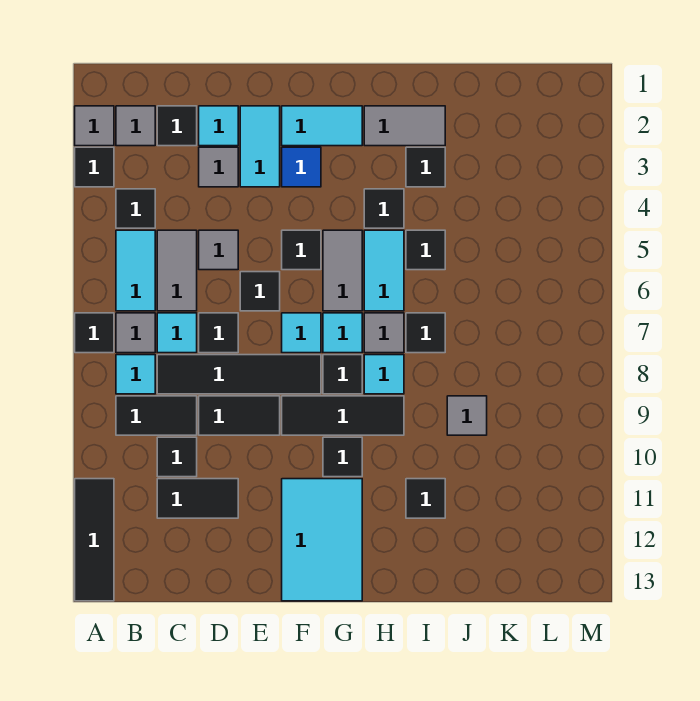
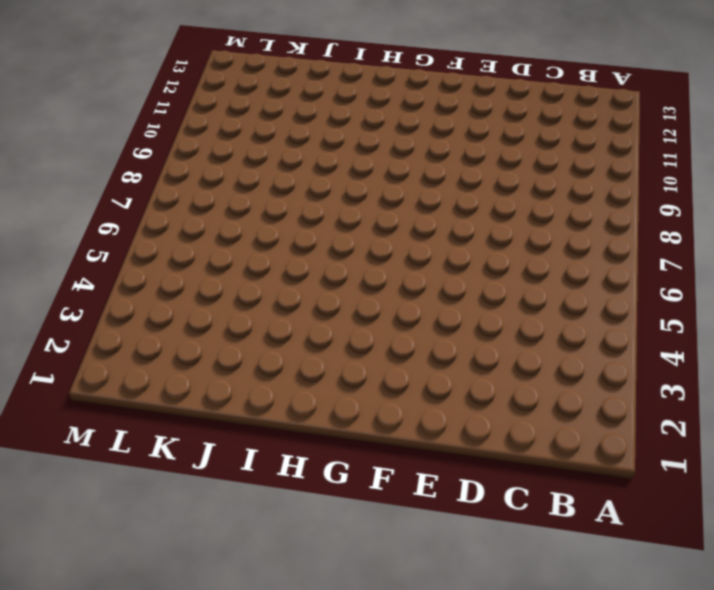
none -> grey tile A2 level 1
none -> black tile A3 level 1
none -> black tile A7 level 1
none -> black tile A11:A13 level 1

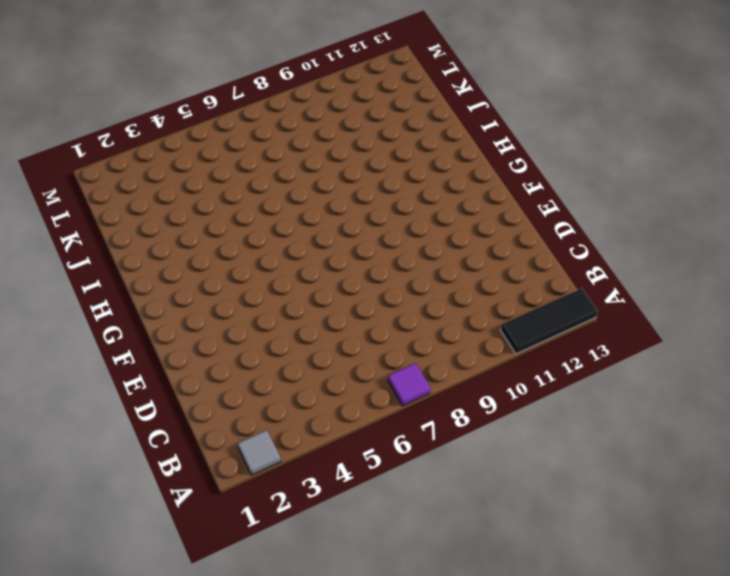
purple tile A7 level 1 -> black tile A7 level 1
none -> black tile A3 level 1
none -> grey tile B2 level 1
none -> black tile B4 level 1
none -> cyan tile B5:B6 level 1

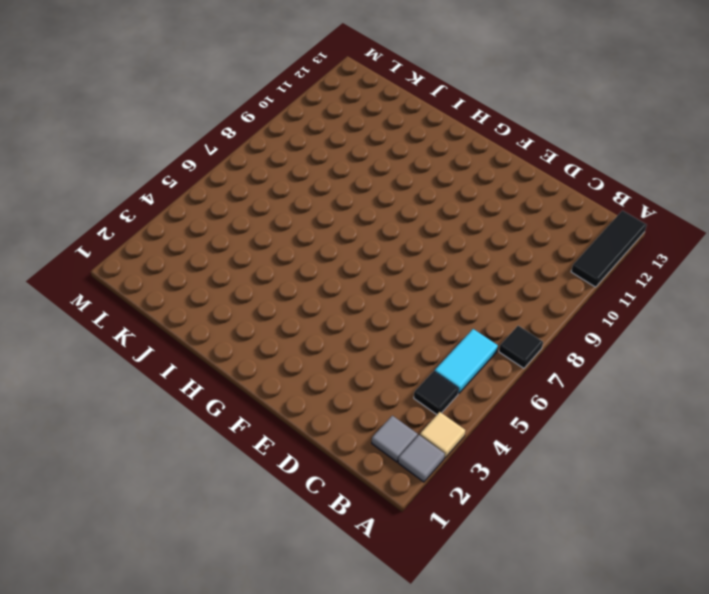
tan tile A3 level 1 -> black tile A3 level 1
none -> grey tile B7 level 1
none -> cyan tile B8 level 1
none -> black tile B9:C9 level 1
none -> black tile C2 level 1

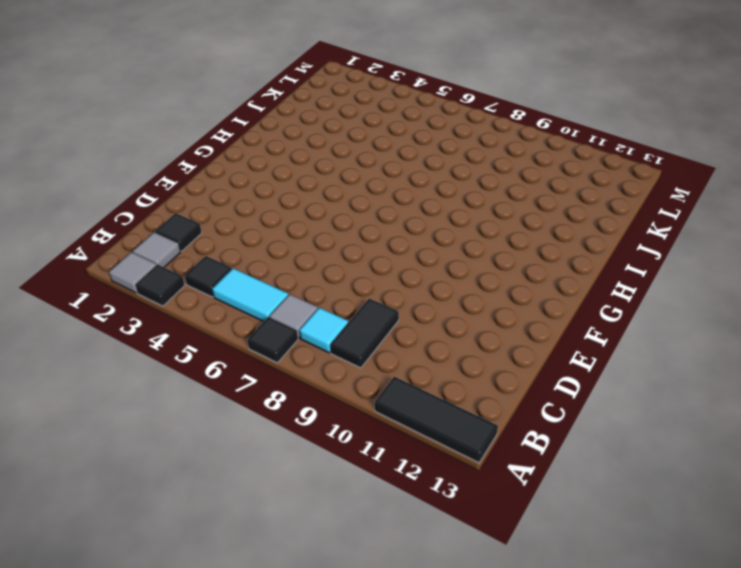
none -> grey tile C5:C6 level 1
none -> cyan tile C7 level 1
none -> black tile C8:F8 level 1
none -> black tile C10 level 1

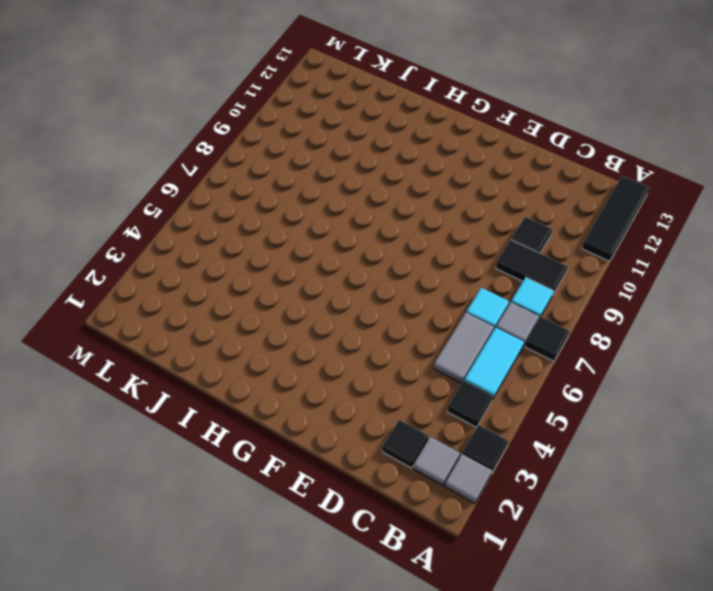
none -> black tile C8:F8 level 1
none -> black tile C11:D11 level 1
none -> cyan tile D2 level 1
none -> grey tile D3 level 1

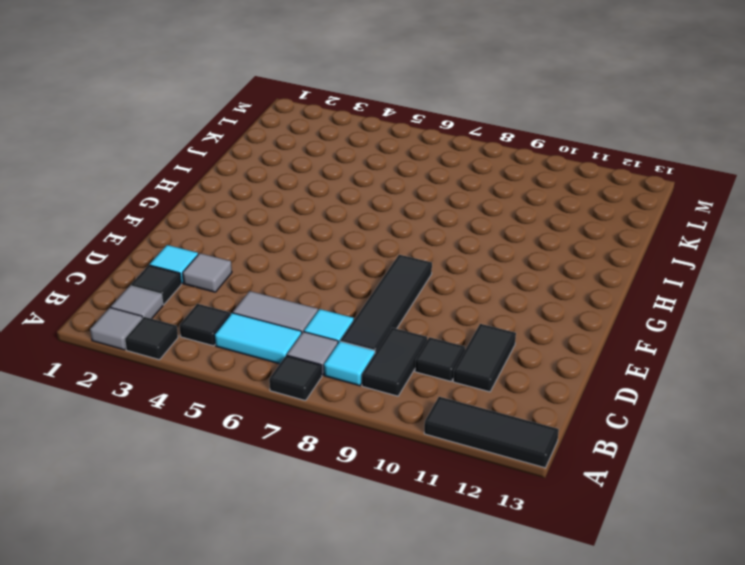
none -> grey tile D5 level 1
none -> black tile D7 level 1
none -> black tile D9:E9 level 1
none -> cyan tile E2:E3 level 1

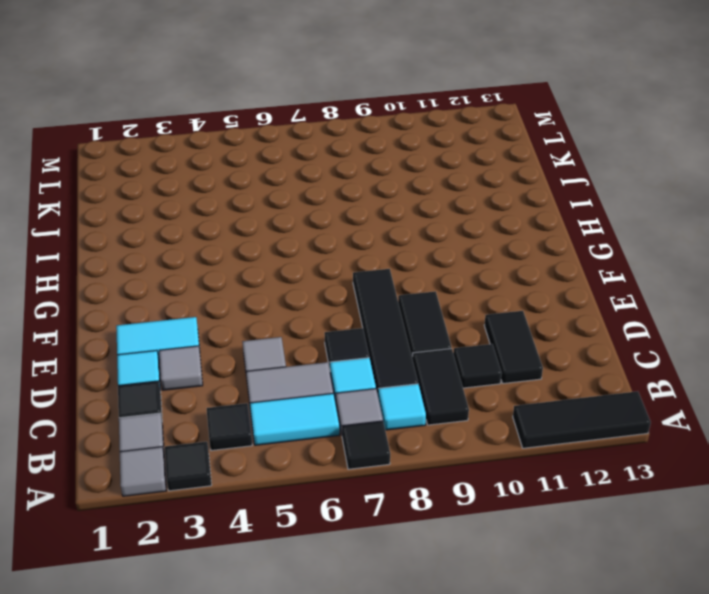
none -> black tile E6 level 1
none -> cyan tile F2:G2 level 1
none -> blue tile F3 level 1
none -> black tile F5 level 1

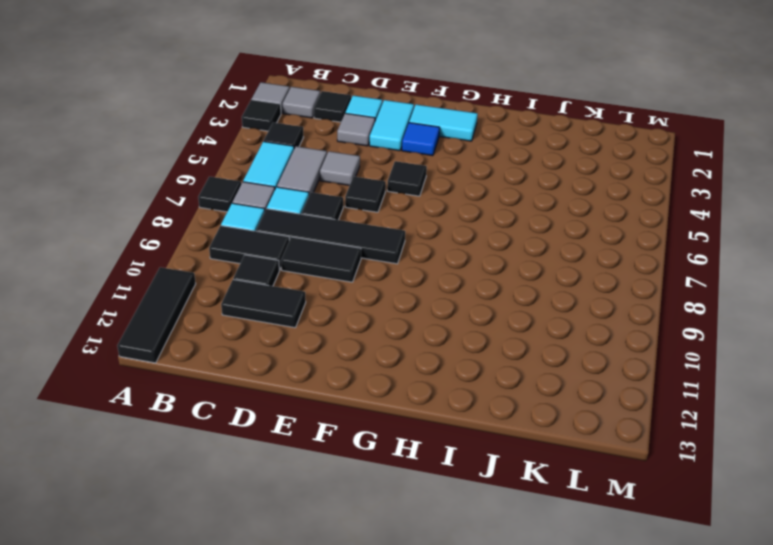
none -> cyan tile F7 level 1
none -> black tile F9:H9 level 1
none -> cyan tile F11:G13 level 1
none -> grey tile G5:G6 level 1

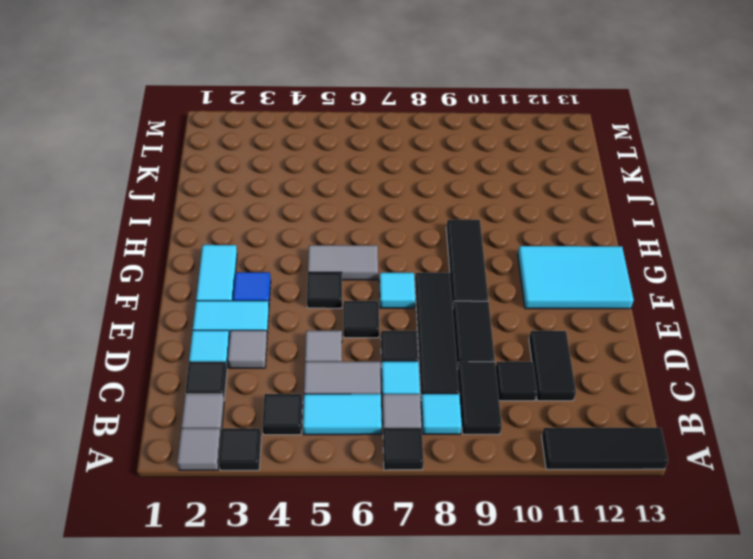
none -> cyan tile G7 level 1
none -> black tile G8 level 1
none -> black tile G10 level 1
none -> grey tile H2:I2 level 1

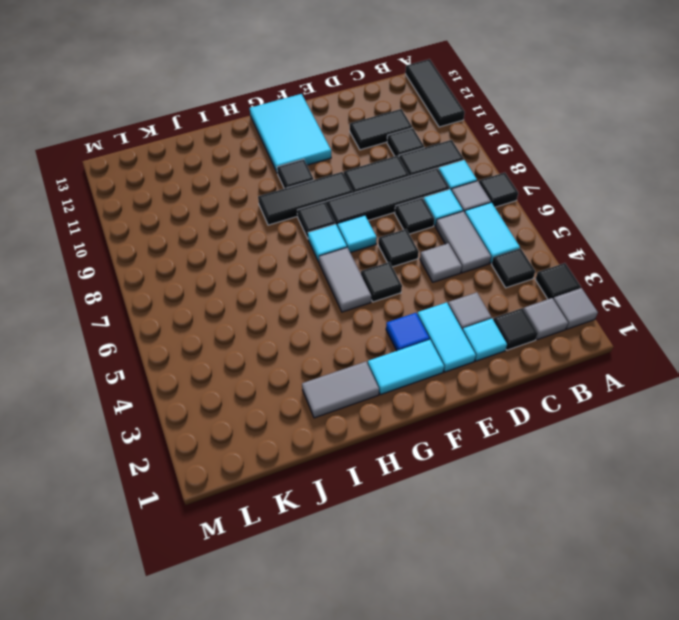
none -> black tile H4 level 1
none -> cyan tile H5:H6 level 1
none -> grey tile H7 level 1
none -> cyan tile H8 level 1

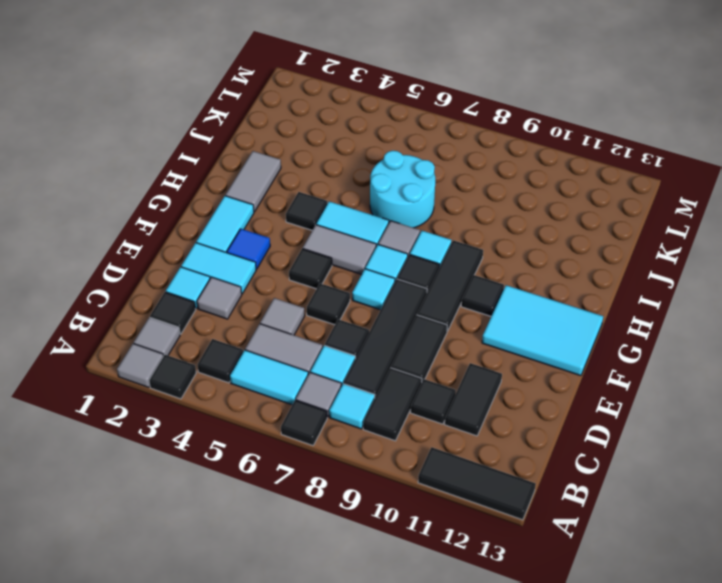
cyan round brick I6:J7 level 1 -> black tile I7 level 1
none -> black tile I3 level 1
none -> black tile I5 level 1
none -> black tile I11 level 1
none -> grey tile J9 level 1

